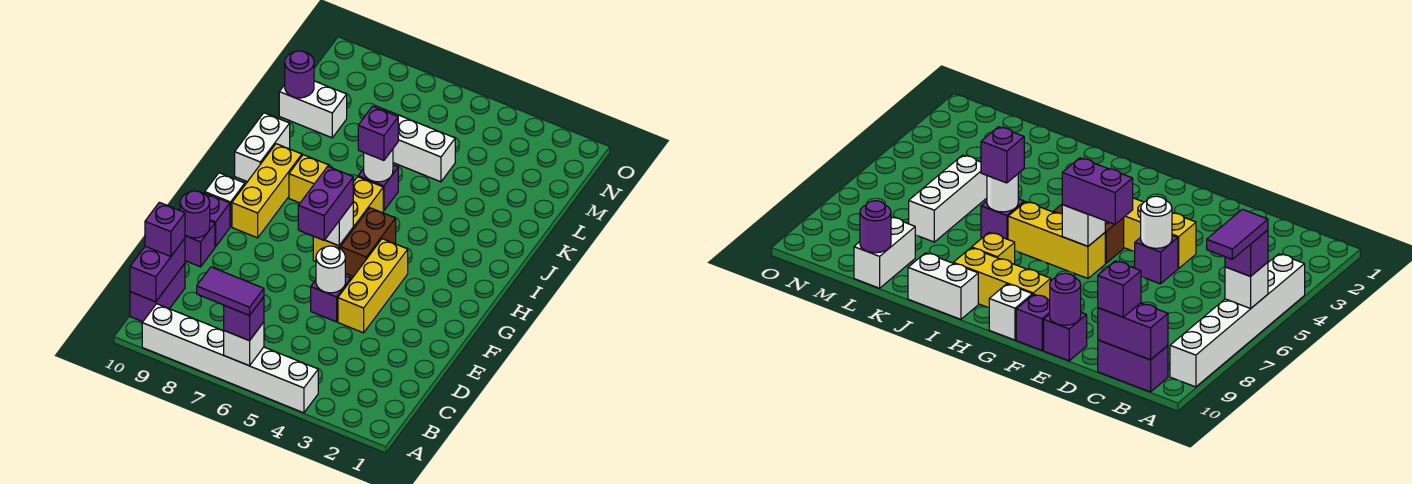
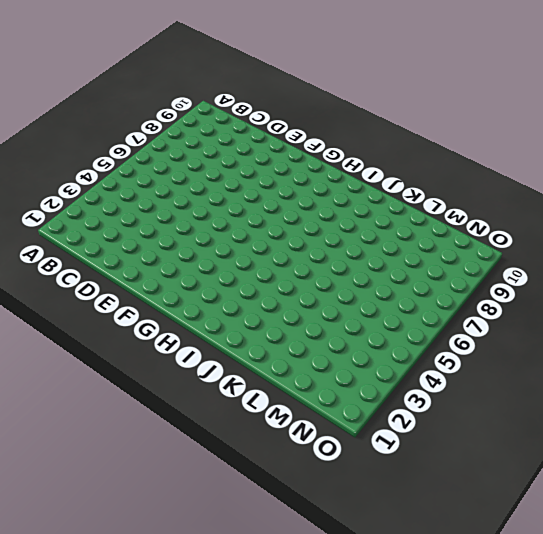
none -> white brick A4:A9 level 1
none -> purple brick B10:C10 level 1
none -> yellow brick E4:G4 level 1

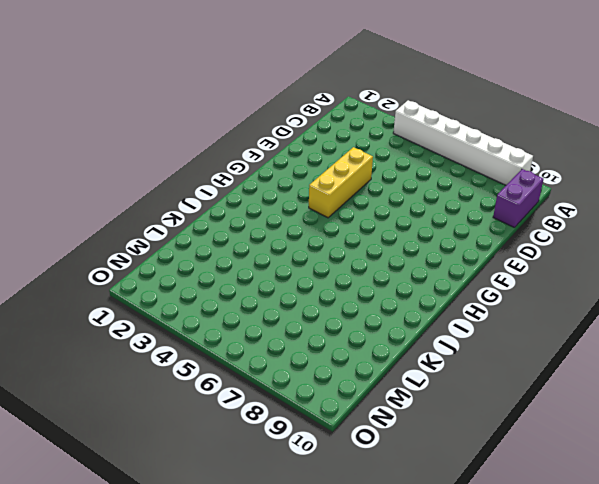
none -> purple brick E5 level 1
none -> purple brick E10 level 1
none -> purple brick F10 level 1

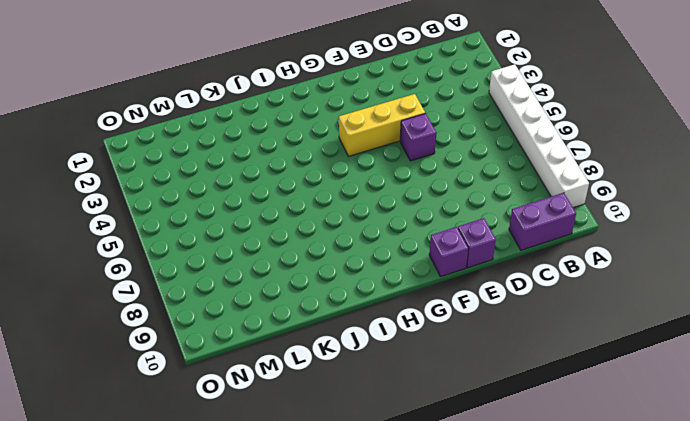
none -> brown brick G5:H5 level 1
none -> yellow brick G6:I6 level 1
none -> yellow brick G9:I9 level 1

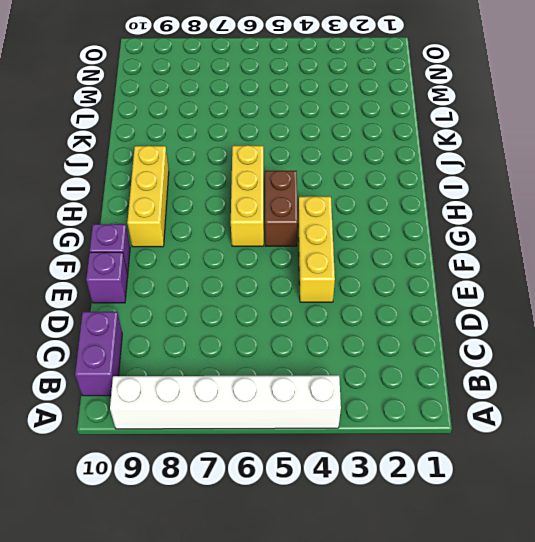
none -> purple brick E5 level 1
none -> white brick G10 level 1
none -> yellow brick I8 level 1

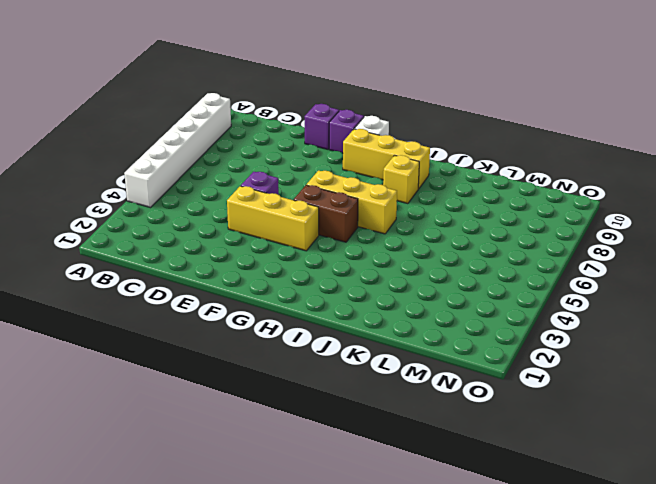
none -> purple brick B10:C10 level 1
none -> white brick I10:J10 level 1
none -> purple brick J6 level 1

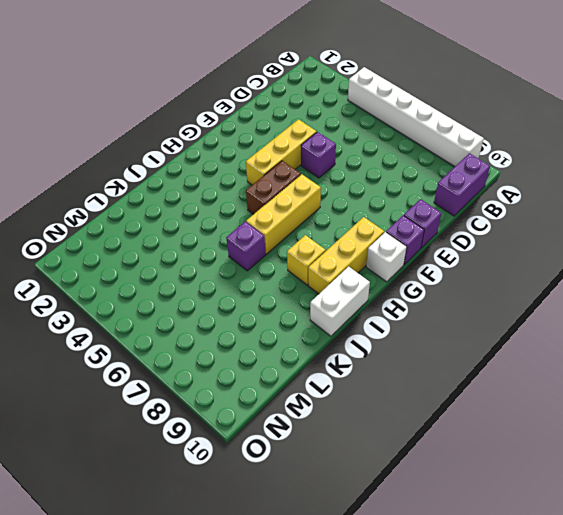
none -> white brick L5:L7 level 1
none -> white brick L9:L10 level 1
none -> white brick A6 level 2

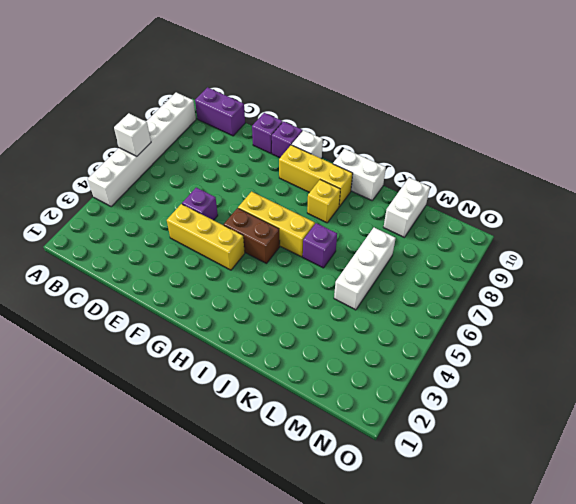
none -> purple brick B10:C10 level 2
none -> white round brick E5 level 2
none -> purple round brick E10 level 2

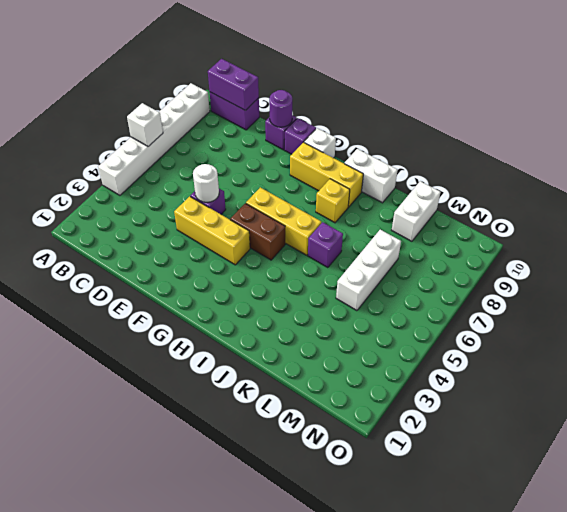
none -> white brick G6 level 2
none -> white round brick J6 level 2
none -> purple round brick L10 level 2

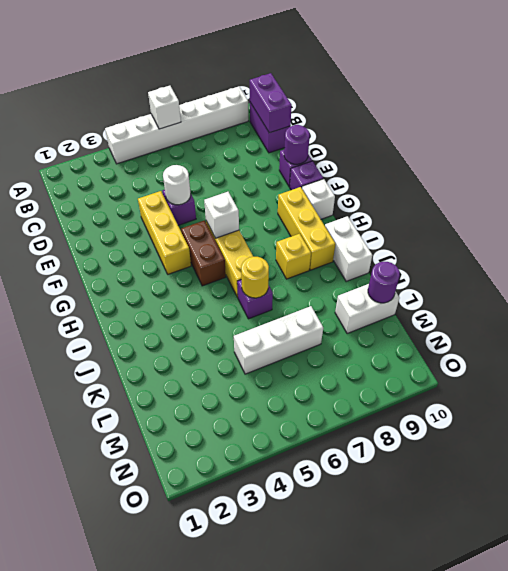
yellow round brick J6 level 2 -> white round brick J6 level 2
none -> purple brick A6 level 3
none -> purple brick C10 level 3
none -> purple brick F6:G6 level 3

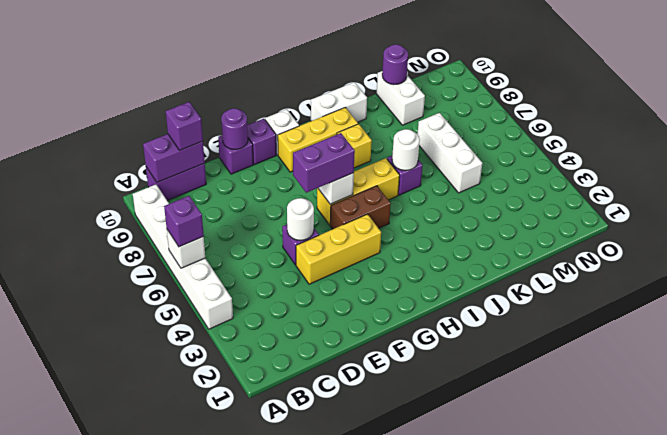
none -> purple brick J6 level 3
none -> purple tile A6:A7 level 4

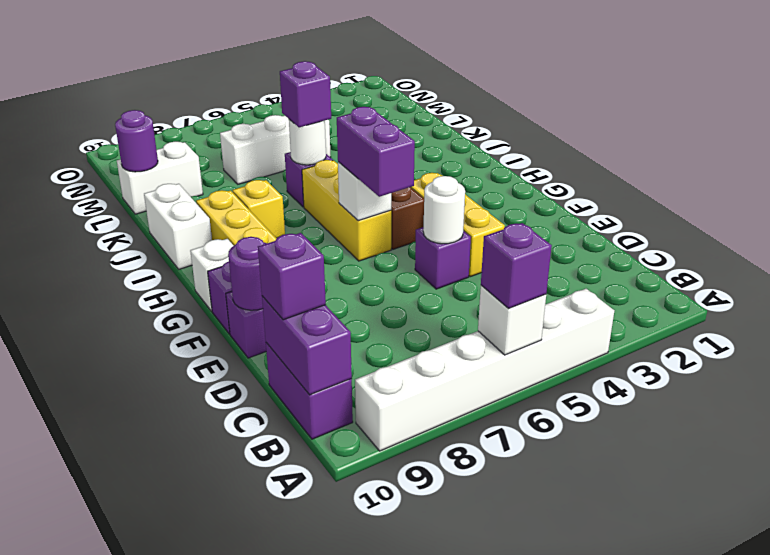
none -> purple tile A6:A7 level 4

